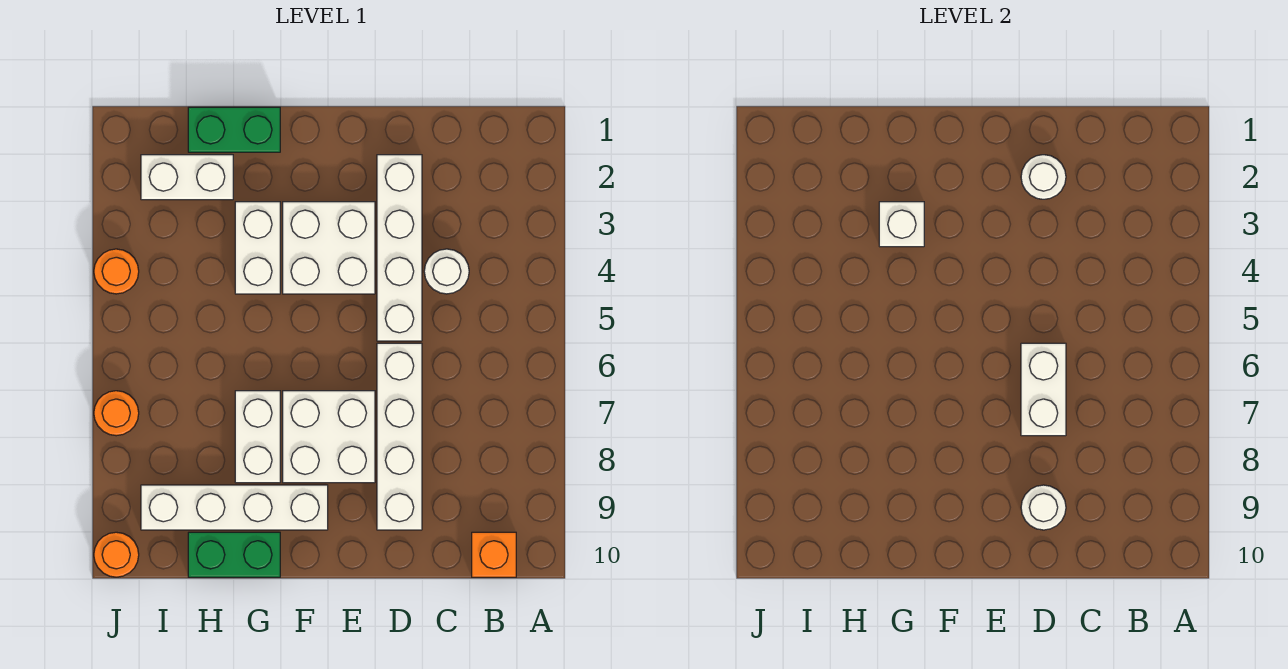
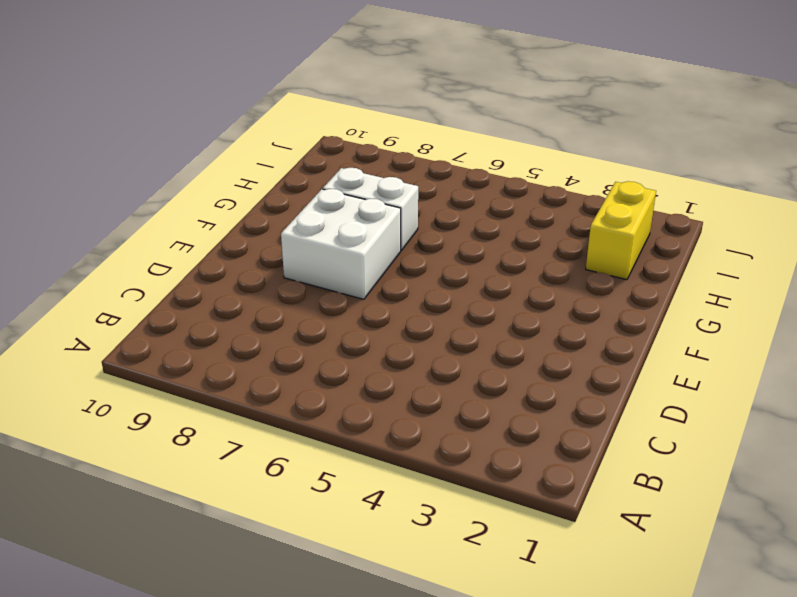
yellow brick H2:I2 level 1 -> white brick H2:I2 level 1
none -> orange brick B10 level 1
none -> white round brick C4 level 1
none -> white brick D2:D5 level 1

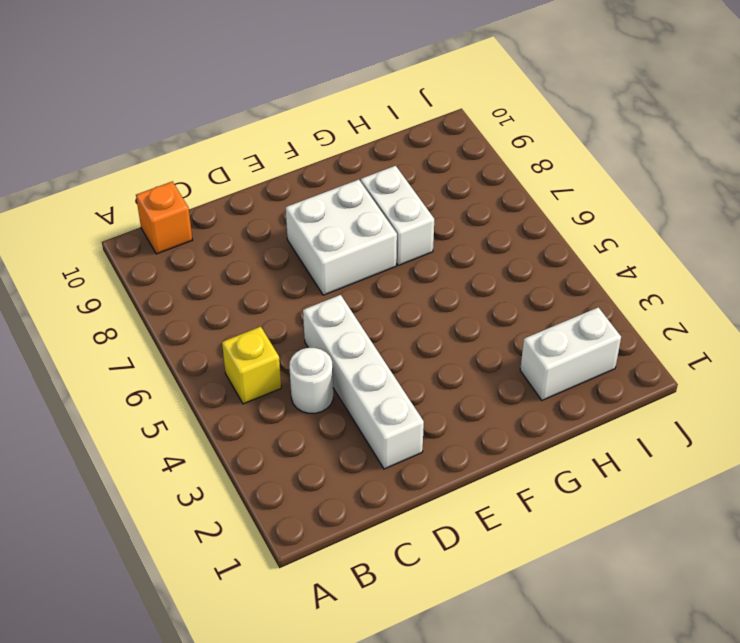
yellow brick B5 level 1 -> none
none -> white brick D6:D9 level 1
none -> white brick E3:F4 level 1
none -> white brick F9:I9 level 1

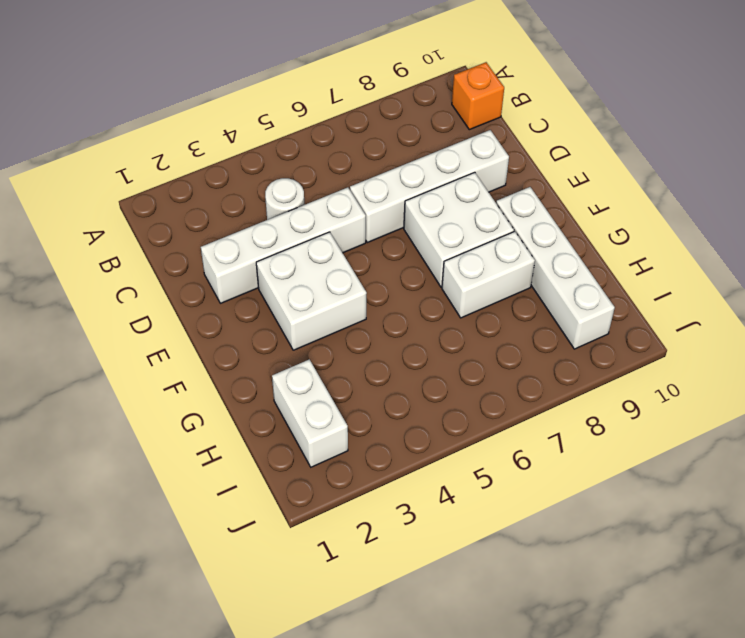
none -> green brick G1:H1 level 1
none -> white brick G3:G4 level 1
none -> green brick G10:H10 level 1

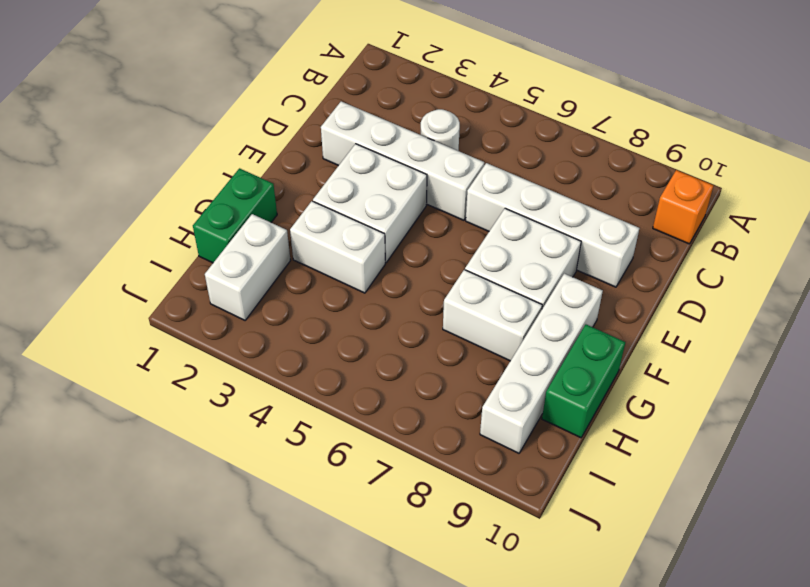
none -> orange round brick J4 level 1
none -> orange round brick J7 level 1
none -> orange round brick J10 level 1

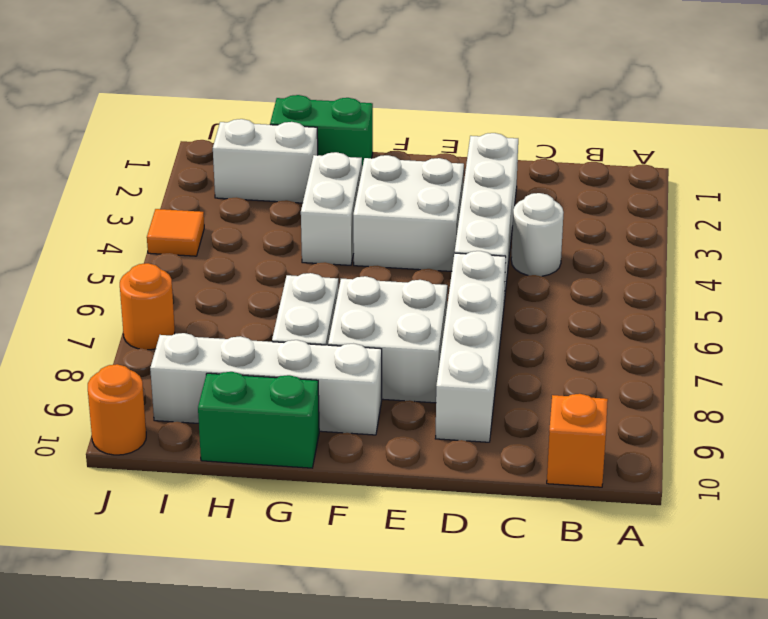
orange tile J4 level 1 -> orange round brick J4 level 1
none -> white round brick D2 level 2
none -> white brick D6:D7 level 2
none -> white round brick D9 level 2

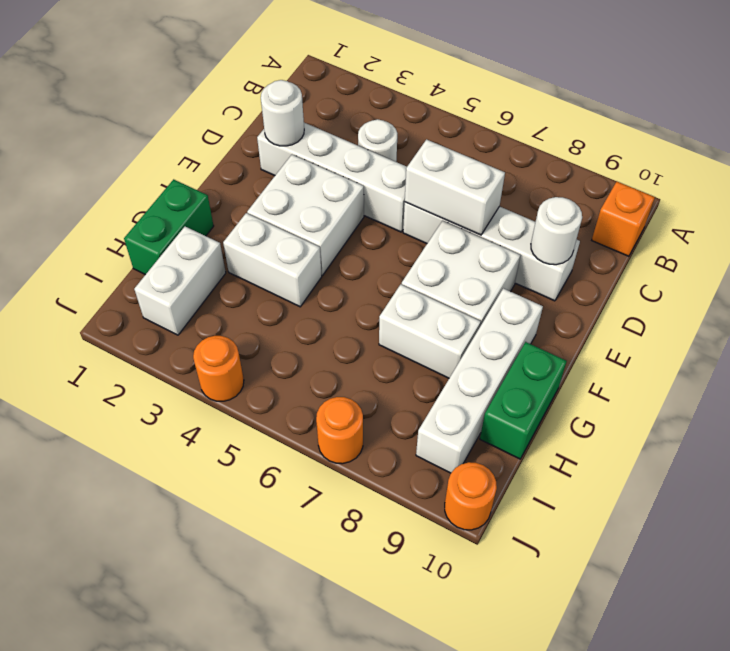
none -> white brick G3 level 2

